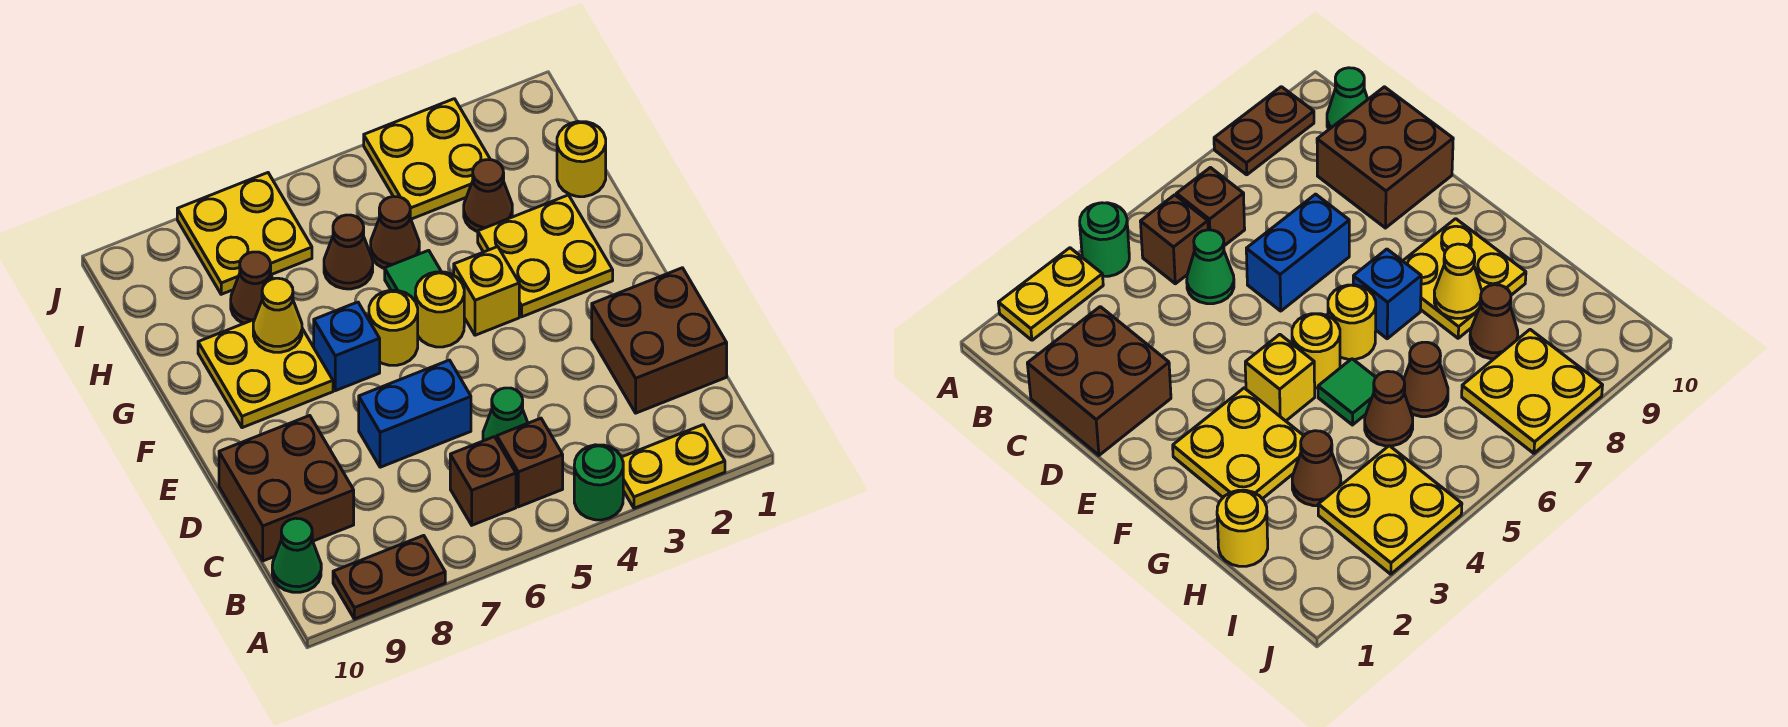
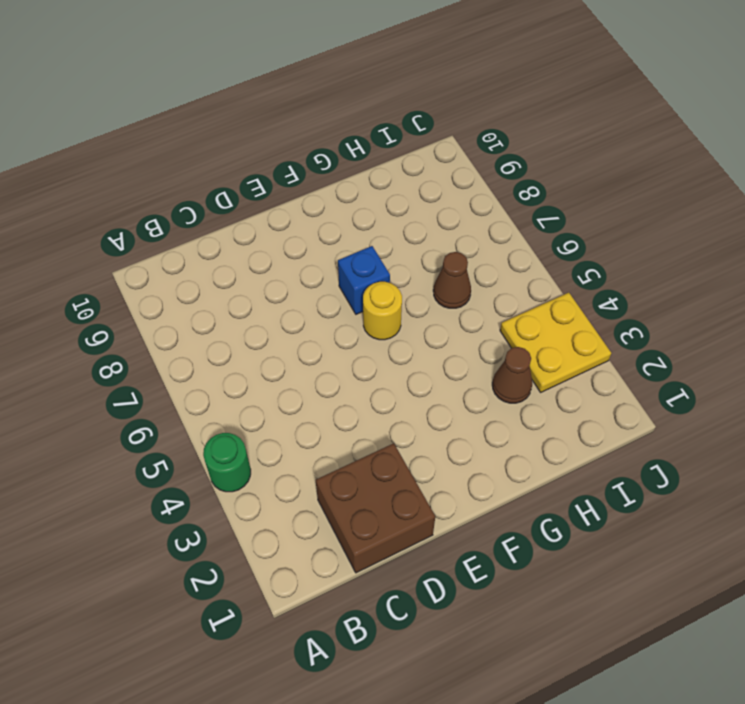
none -> yellow plate A2:A3 level 1
none -> brown plate A8:A9 level 1
none -> brown brick B5 level 1

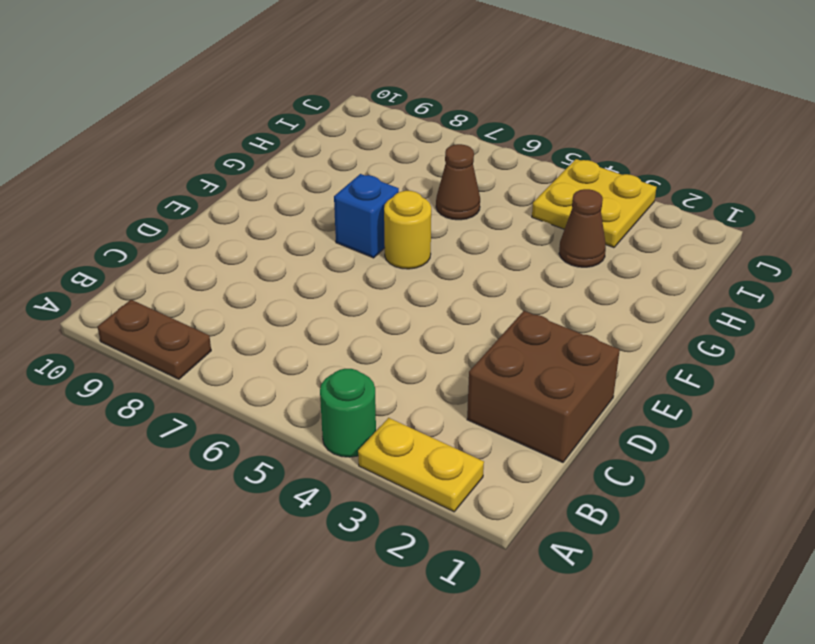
none -> brown brick B5 level 1
none -> brown brick B6 level 1
none -> green cone B10 level 1

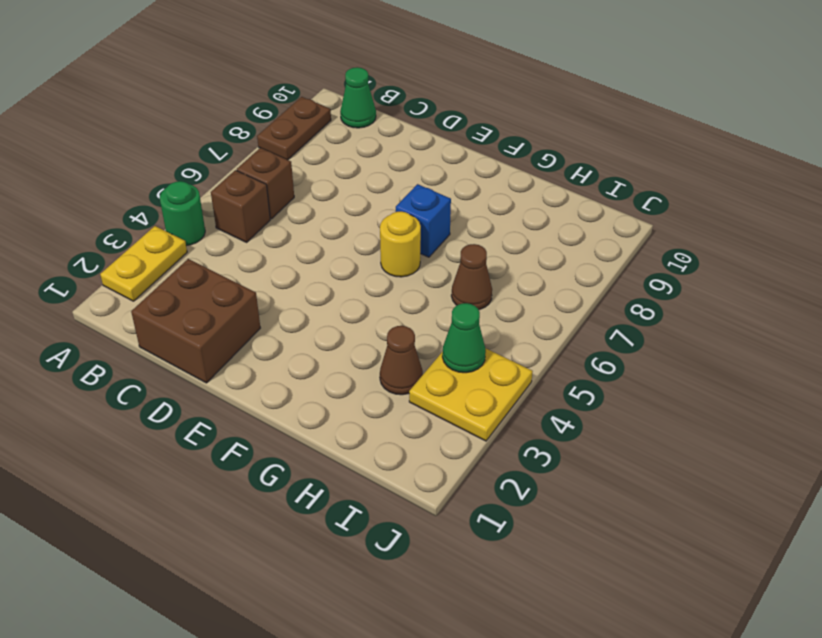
green cone I4 level 2 -> green cone C5 level 1
none -> brown brick C9:D10 level 1
none -> blue brick D6:D7 level 1
none -> yellow plate F2:G3 level 1

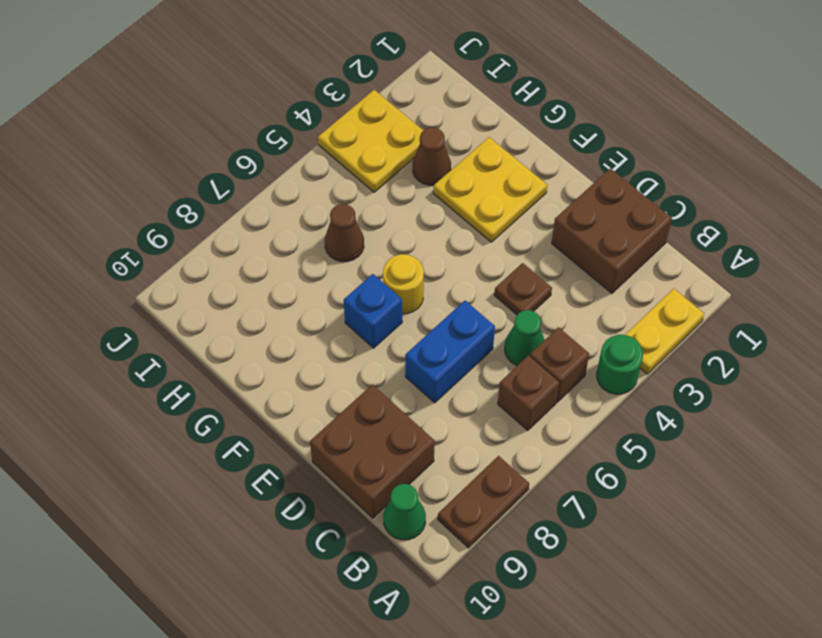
brown plate D4 level 1 -> none
none -> yellow brick F4 level 1
none -> yellow round brick F5 level 1
none -> yellow plate F8:G9 level 1

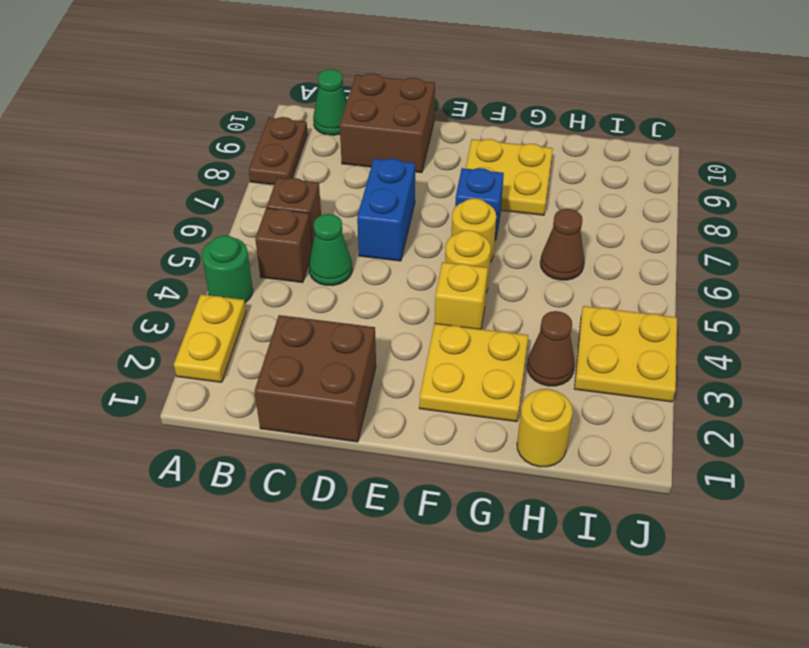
none -> green tile G5 level 1
none -> brown cone H5 level 1
none -> brown cone H8 level 1

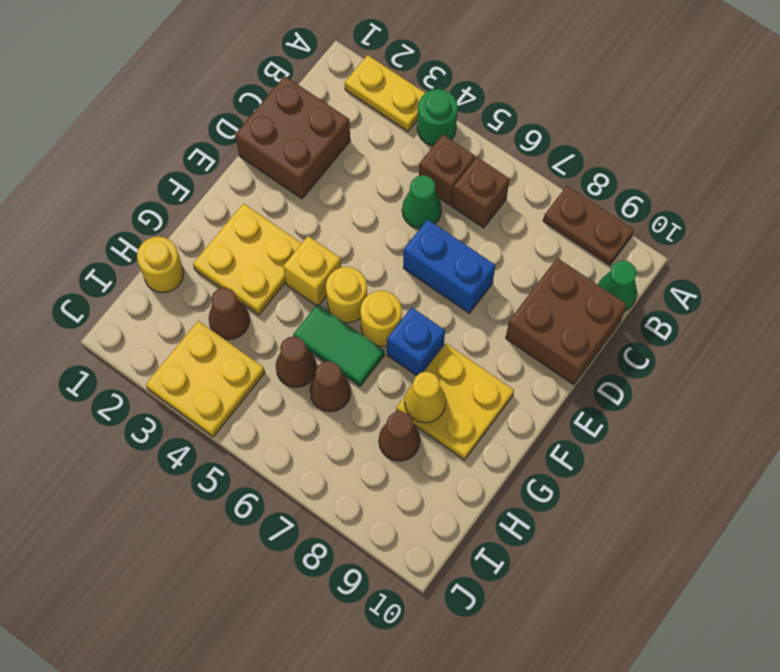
green tile G5:G6 level 1 -> green tile G5 level 1
none -> yellow plate I7:J8 level 1

